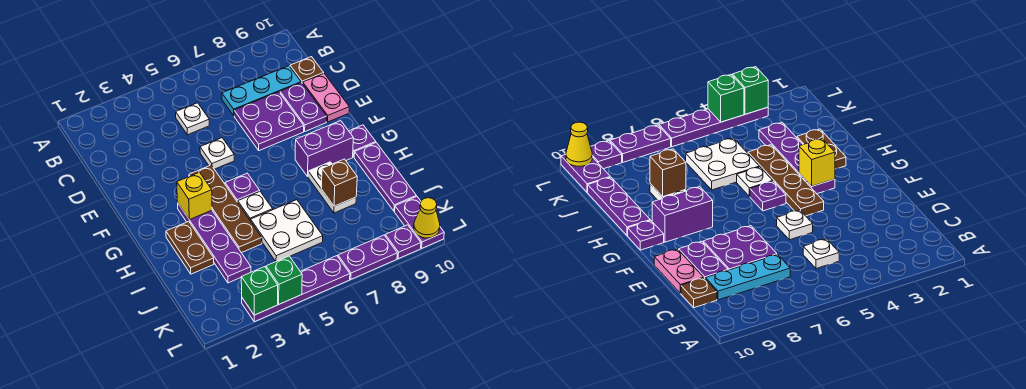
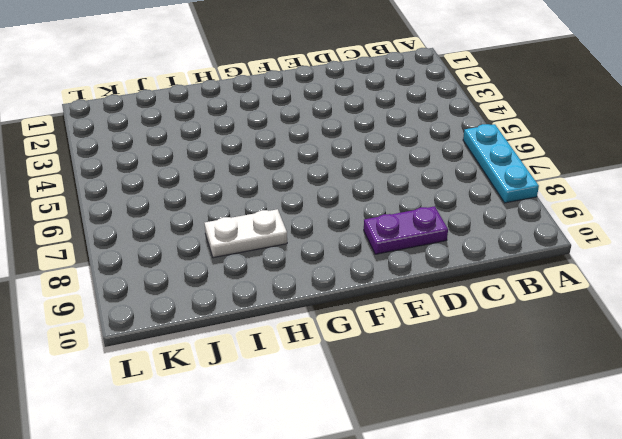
cyan plate A6:A8 level 1 -> cyan plate C7:C9 level 1
none -> white plate C5 level 1
none -> brown plate C10 level 1
none -> purple plate D7:E8 level 1

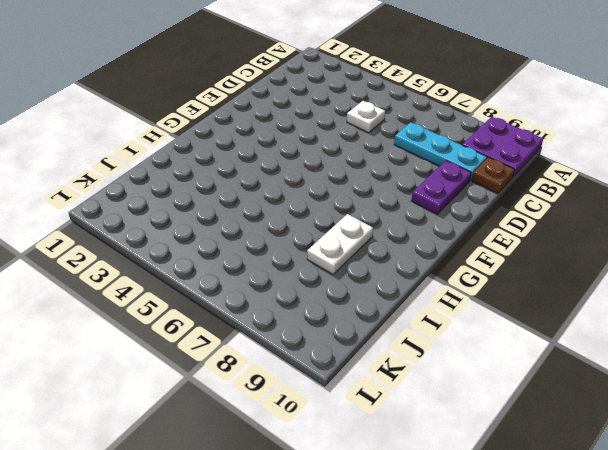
purple plate A9:B10 level 1 -> purple plate D7:E8 level 1
none -> pink plate D10:E10 level 1
none -> white plate E5 level 1
none -> brown plate F4:I4 level 1

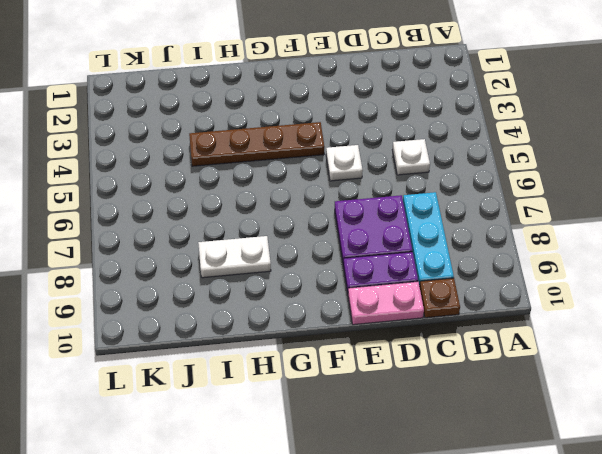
none -> purple plate G3:J3 level 1
none -> purple plate G5 level 1
none -> purple brick G8:G9 level 1

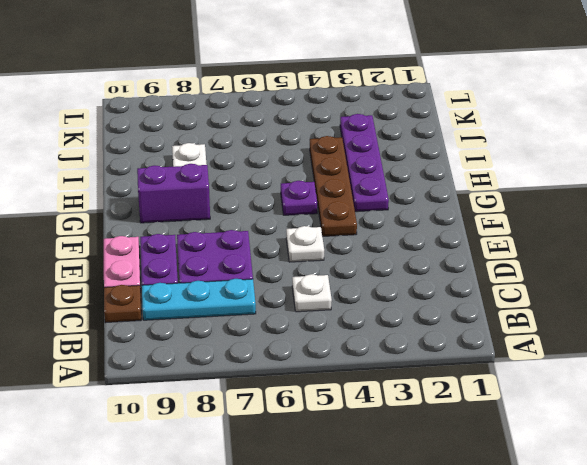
none -> purple plate G10 level 1
none -> brown plate H2:I2 level 1
none -> white plate H5 level 1

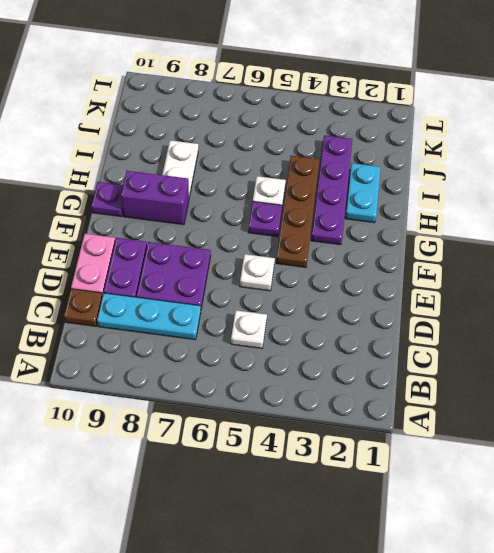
cyan plate H2:I2 level 1 -> brown plate H2:I2 level 1
none -> purple plate H10:J10 level 1
none -> white plate I5:J6 level 1
none -> purple plate K10:L10 level 1

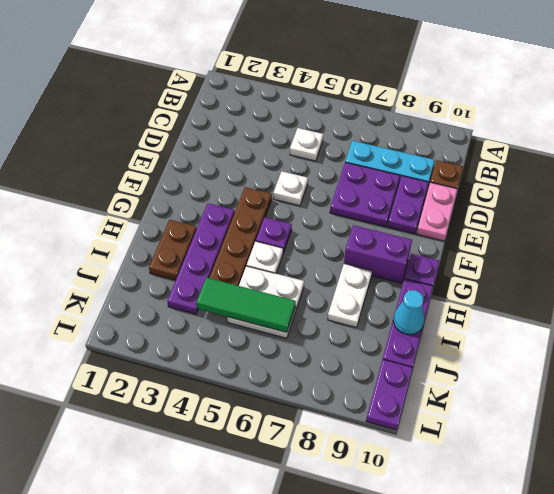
cyan cone I10 level 2 -> none
green tile J4:J6 level 2 -> none
none -> purple plate L3:L6 level 1
none -> purple plate L7:L8 level 1
none -> purple plate L9 level 1

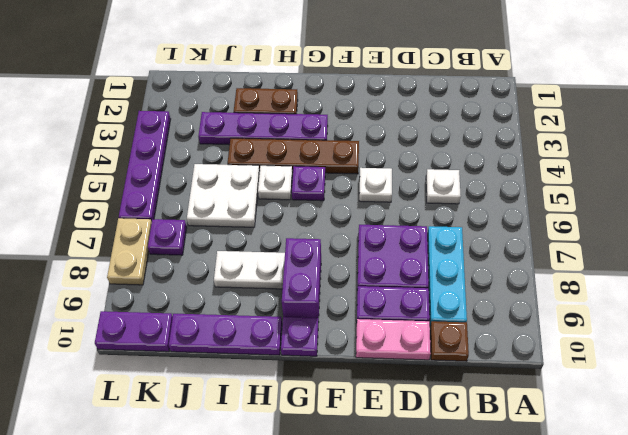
purple plate K7 level 1 -> purple plate L9 level 1
tan plate L7:L8 level 1 -> purple plate L7:L8 level 1
none -> yellow brick G3 level 2
none -> brown brick I8 level 2
none -> green brick L3 level 2

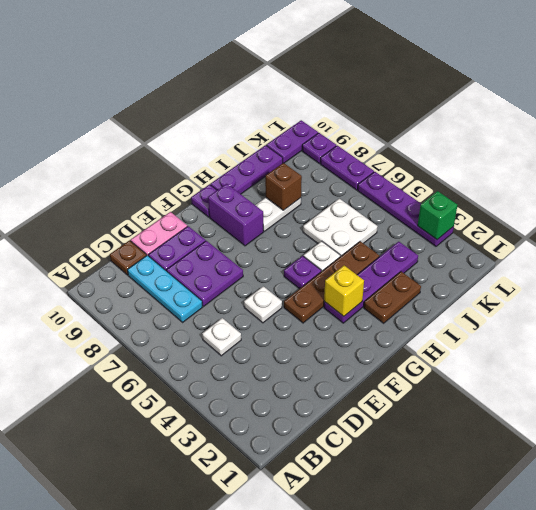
none -> green brick L4 level 2
none -> yellow cone L10 level 2

